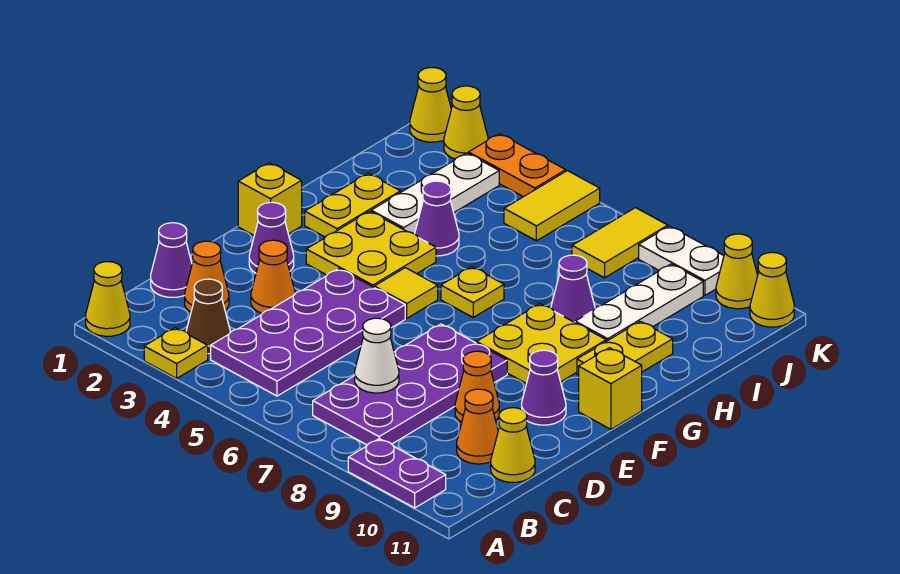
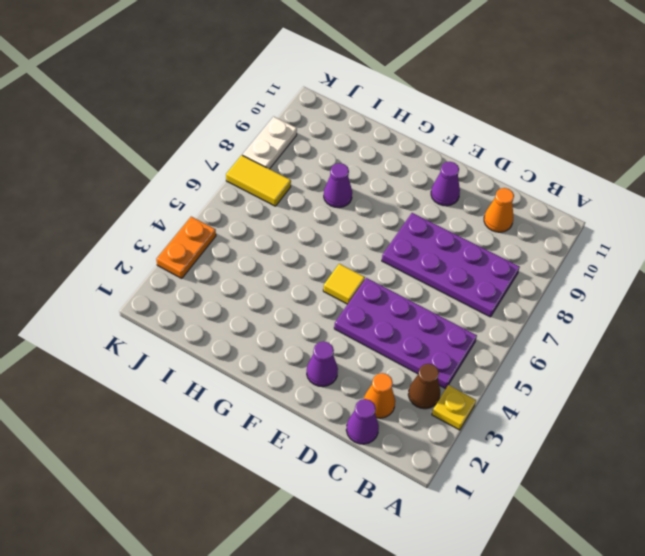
none -> yellow cone A1 level 1
none -> purple plate A9:A10 level 1
none -> yellow cone C11 level 1
none -> orange cone D3 level 1

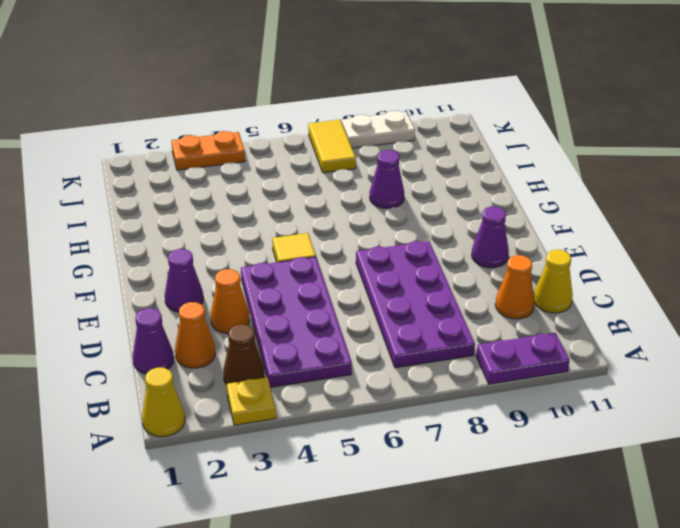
none -> orange cone D9 level 1
none -> yellow brick F1 level 1
none -> yellow plate F3:G4 level 1
none -> yellow plate F8:G9 level 1

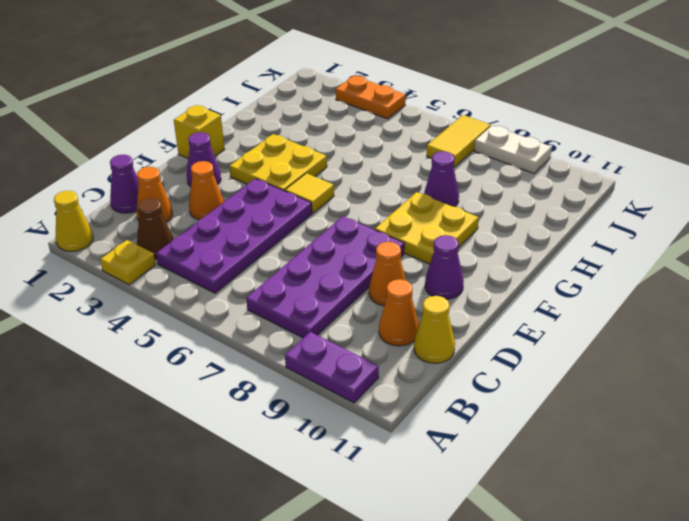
none -> yellow brick F11 level 1
none -> yellow plate G2:H2 level 1
none -> yellow plate G6 level 1
none -> yellow plate G10:H10 level 1

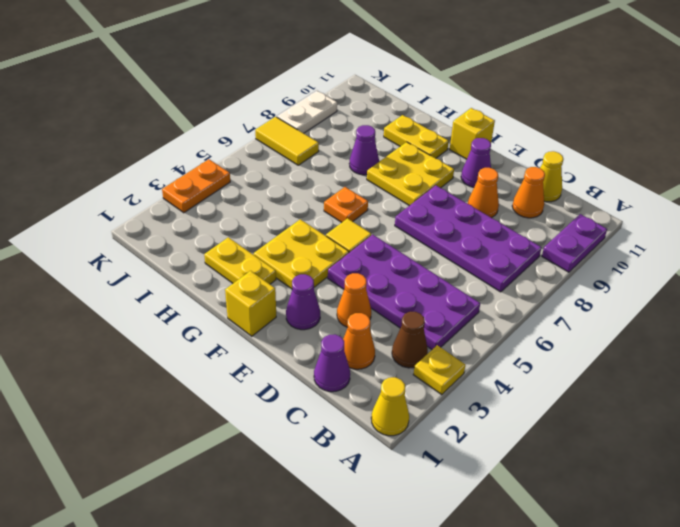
orange plate G6 level 1 -> yellow plate G6 level 1
none -> white plate H3:J3 level 1
none -> purple cone H4 level 1
none -> white plate H9:J9 level 1
none -> yellow tile J5:K5 level 1

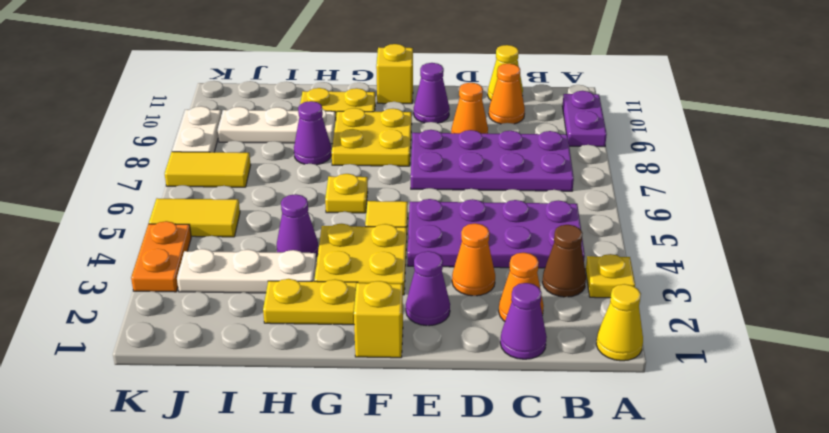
none -> yellow cone K1 level 1
none -> yellow cone K2 level 1
none -> yellow cone K10 level 1
none -> yellow cone K11 level 1

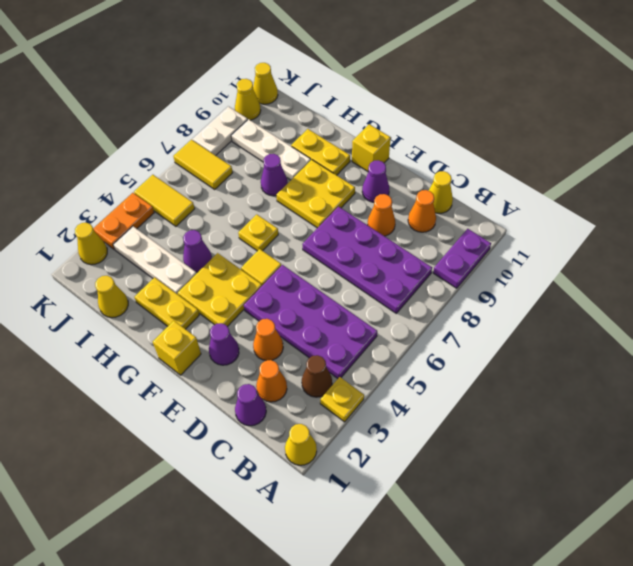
yellow cone I1 level 1 -> yellow cone K1 level 1
none -> white cone C7 level 2

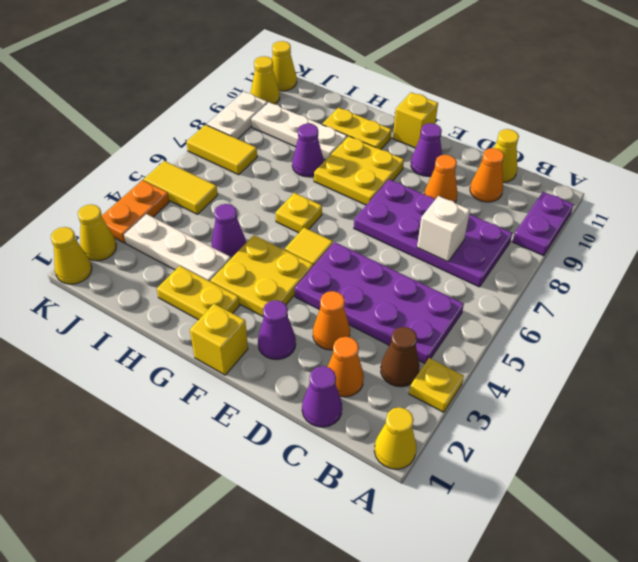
white brick C7 level 2 -> white cone C7 level 2

